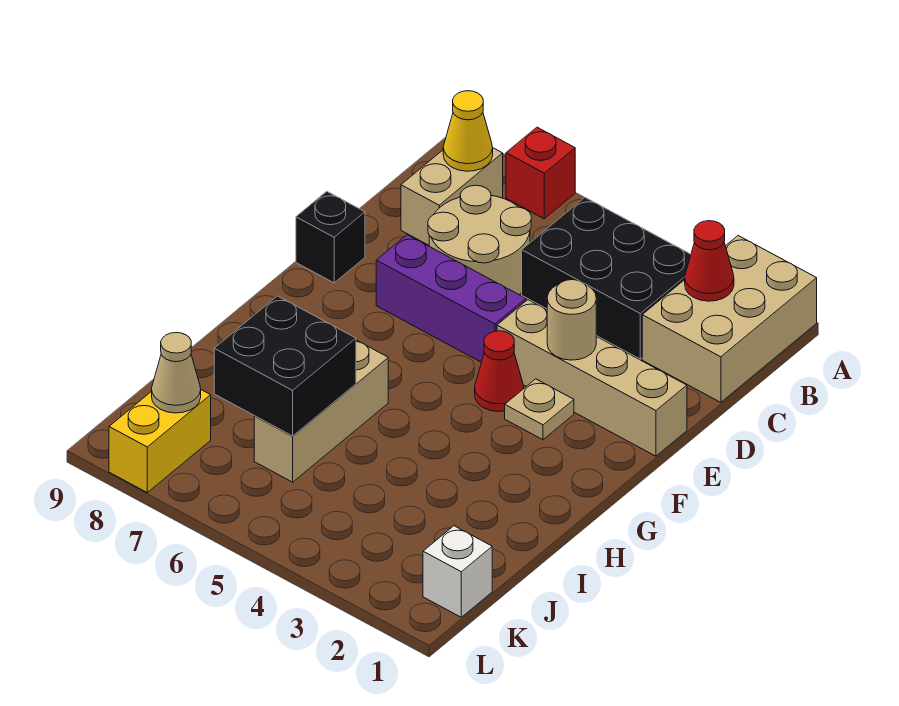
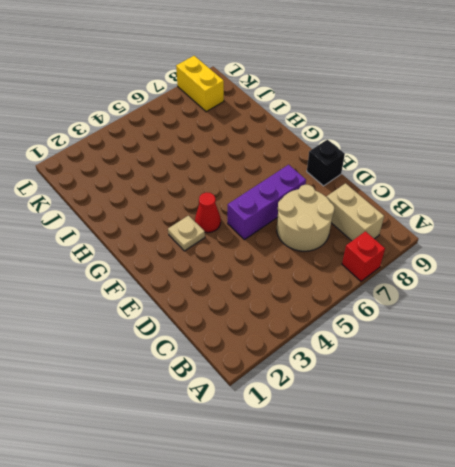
none -> tan brick A1:C2 level 1
none -> black brick B3:C5 level 1
none -> tan brick E1:E4 level 1

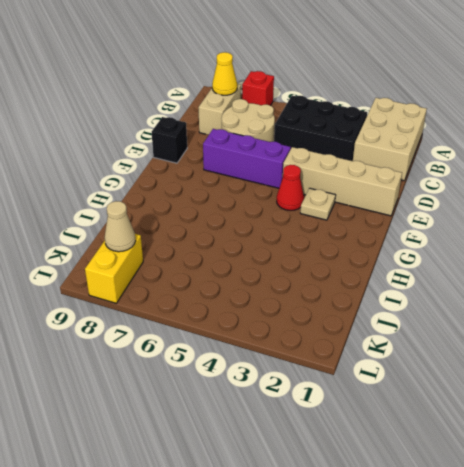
none -> tan brick H6:J6 level 1
none -> white brick K1 level 1
none -> red cone B2 level 2

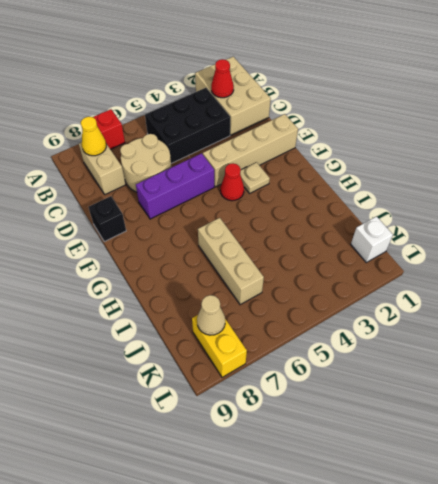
none -> tan round brick E3 level 2
none -> black brick I6:J7 level 2

